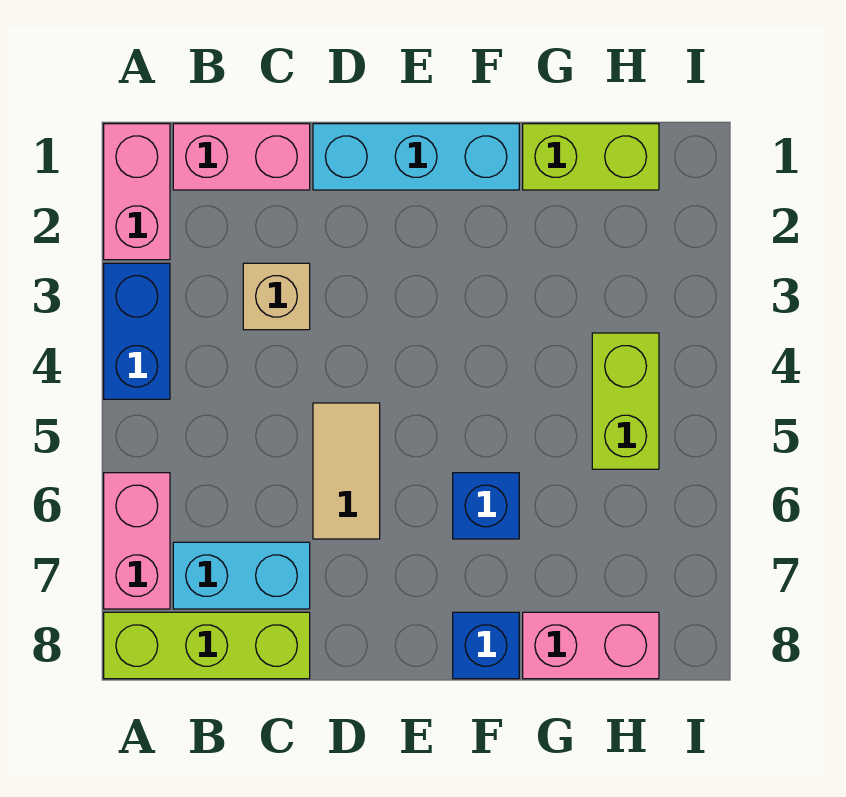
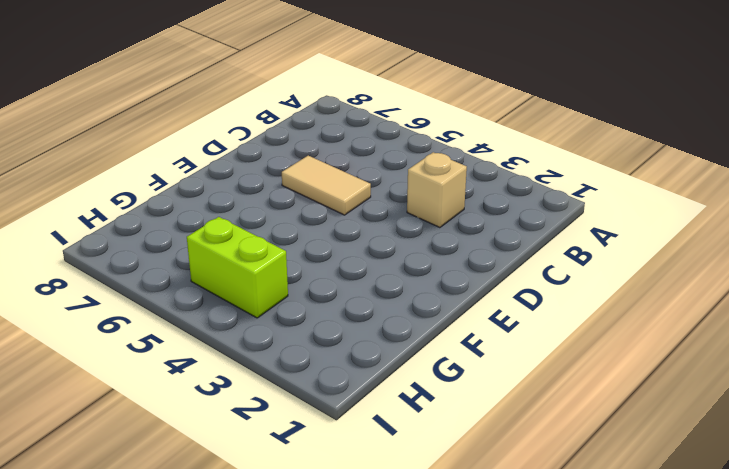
none -> pink brick A1:A2 level 1
none -> blue brick A3:A4 level 1
none -> pink brick A6:A7 level 1

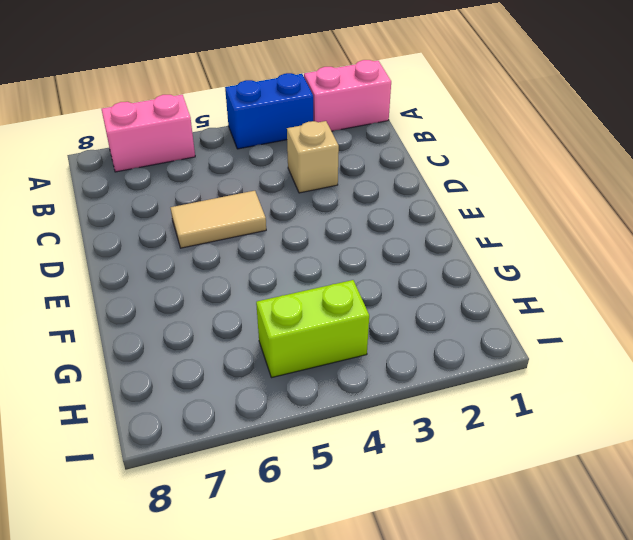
none -> lime brick A8:C8 level 1
none -> pink brick B1:C1 level 1
none -> cyan brick B7:C7 level 1

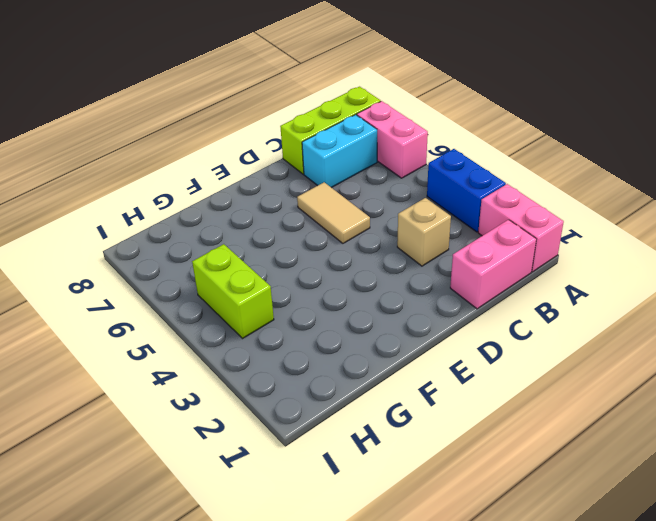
none -> cyan brick D1:F1 level 1
none -> blue brick F6 level 1
none -> blue brick F8 level 1

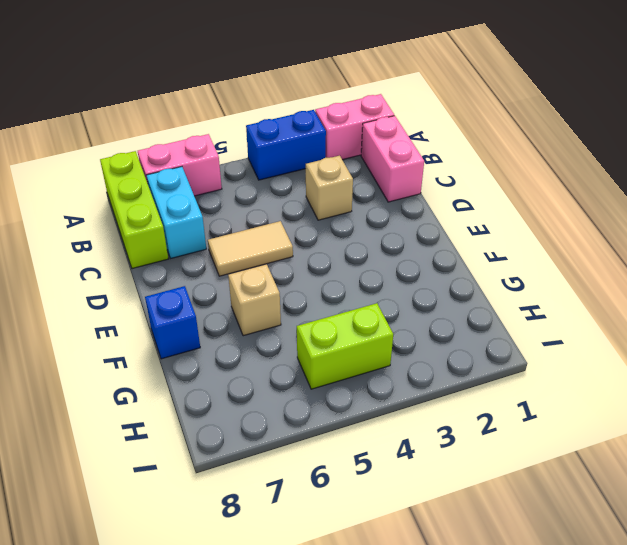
tan brick F6 level 1 -> blue brick F6 level 1
none -> cyan brick D1:F1 level 1
none -> lime brick G1:H1 level 1
none -> pink brick G8:H8 level 1

